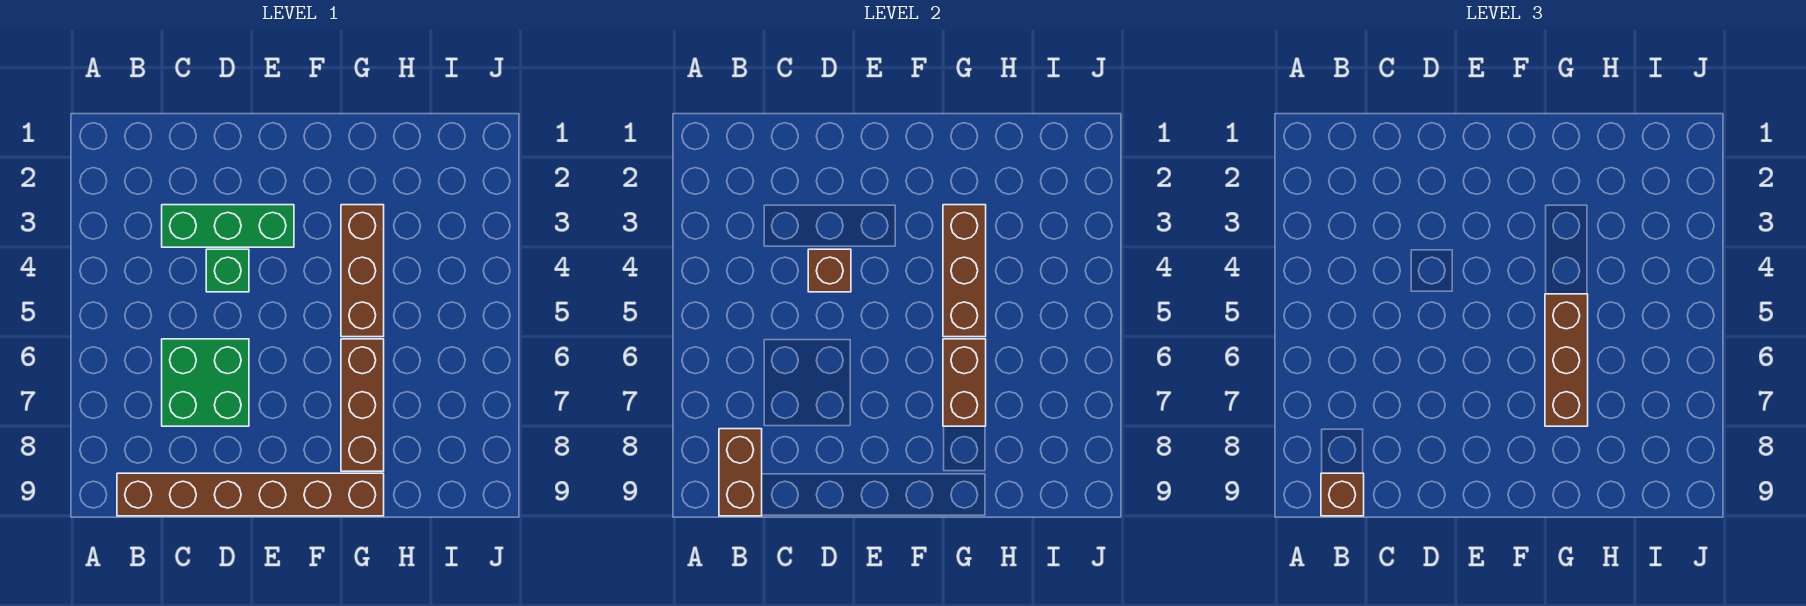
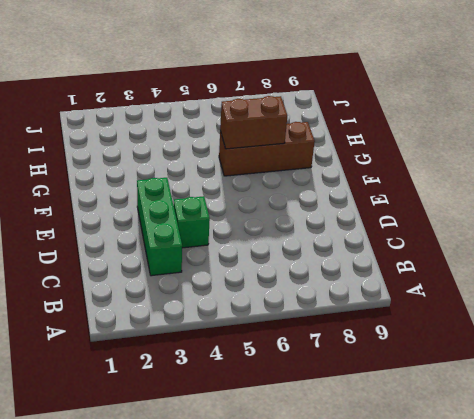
none -> brown brick B9:G9 level 1
none -> green brick C6:D7 level 1
none -> brown brick G3:G5 level 1

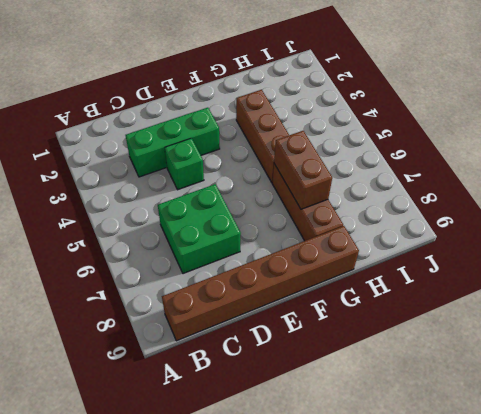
none -> brown brick B8:B9 level 2
none -> brown brick D4 level 2
none -> brown brick G3:G5 level 2

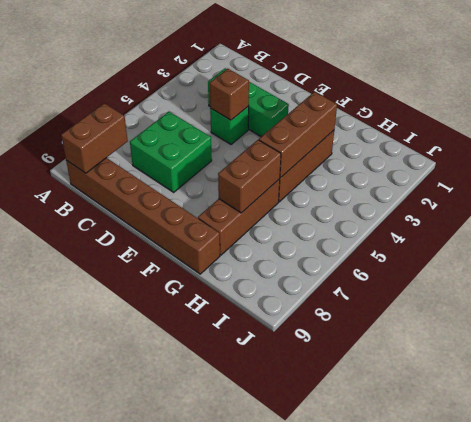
none -> brown brick B9 level 3
none -> brown brick G5:G7 level 3

